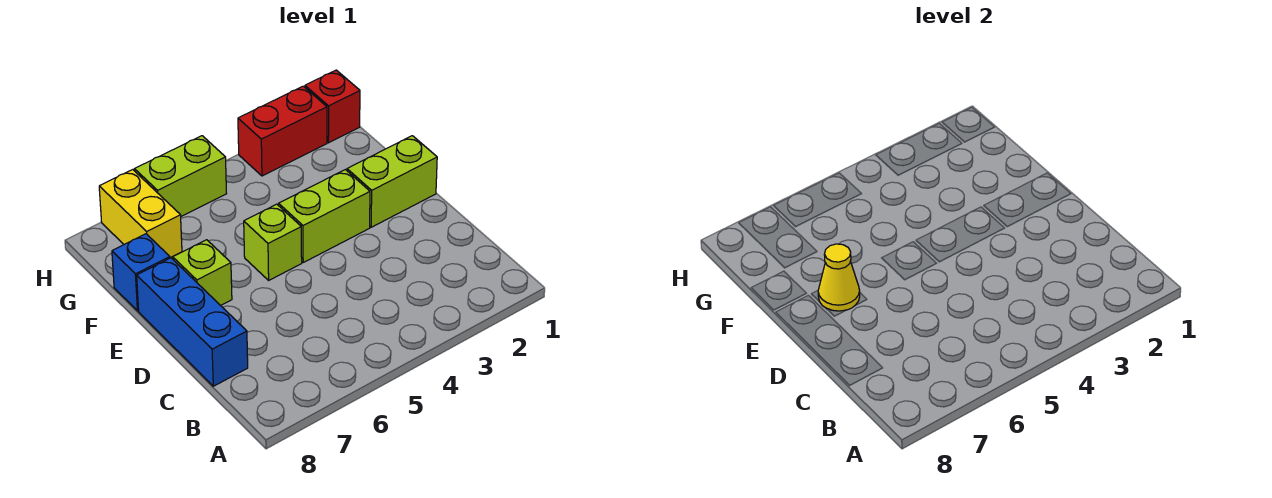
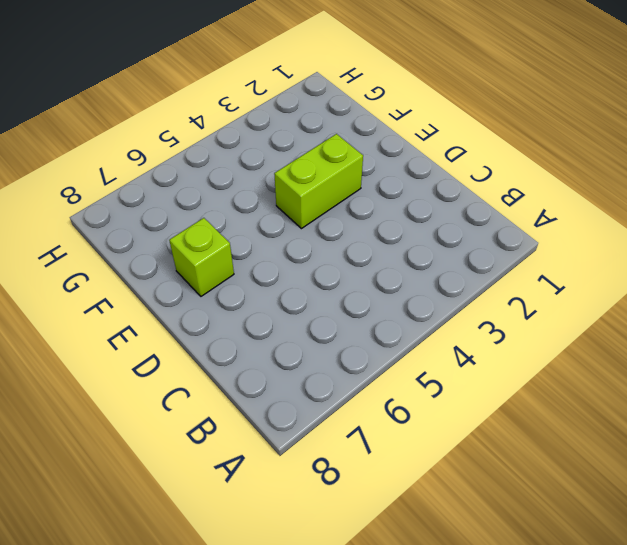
none -> blue brick C8:E8 level 1
none -> lime brick E1:E2 level 1

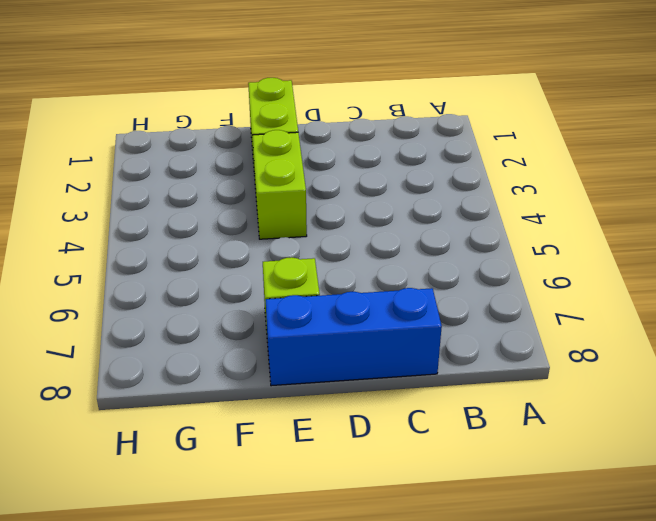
none -> lime brick E5 level 1
none -> blue brick F8 level 1

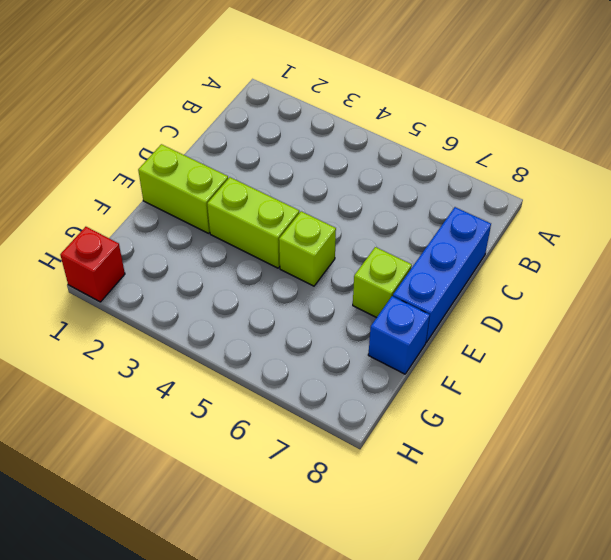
none -> yellow brick G7:H7 level 1
none -> red brick H2:H3 level 1

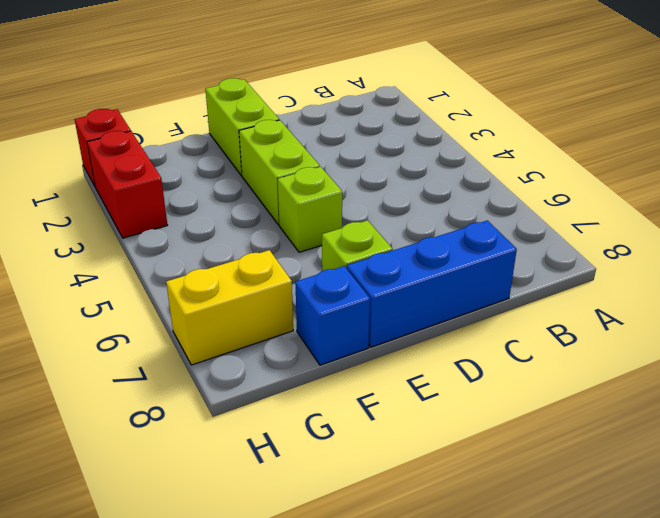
none -> lime brick H5:H6 level 1
none -> yellow cone E7 level 2

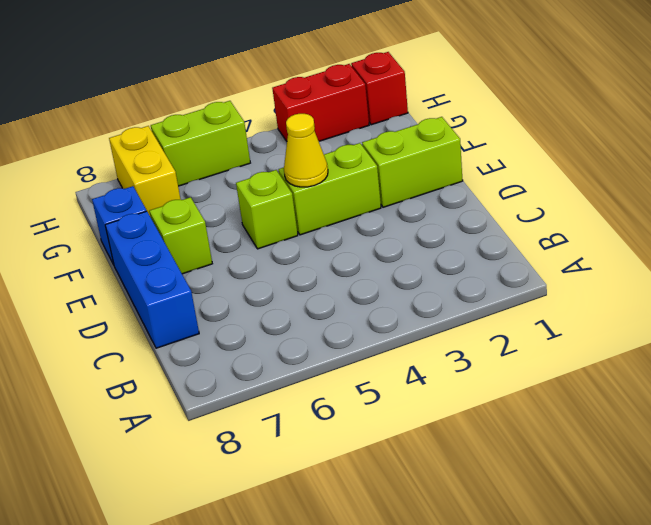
yellow cone E4 level 2 -> yellow cone E7 level 2

